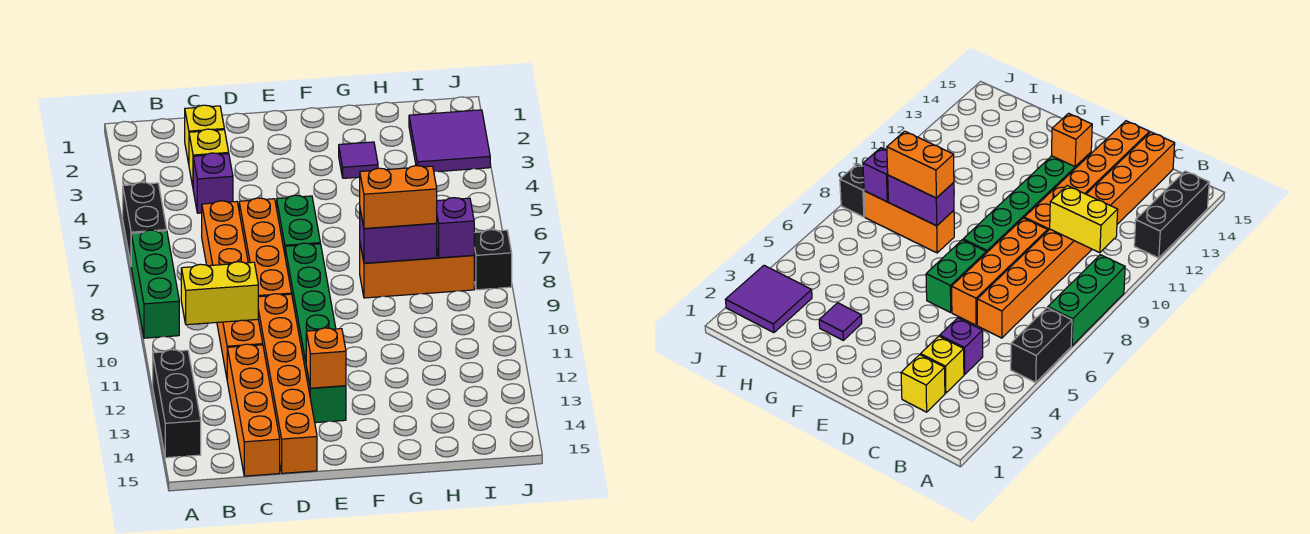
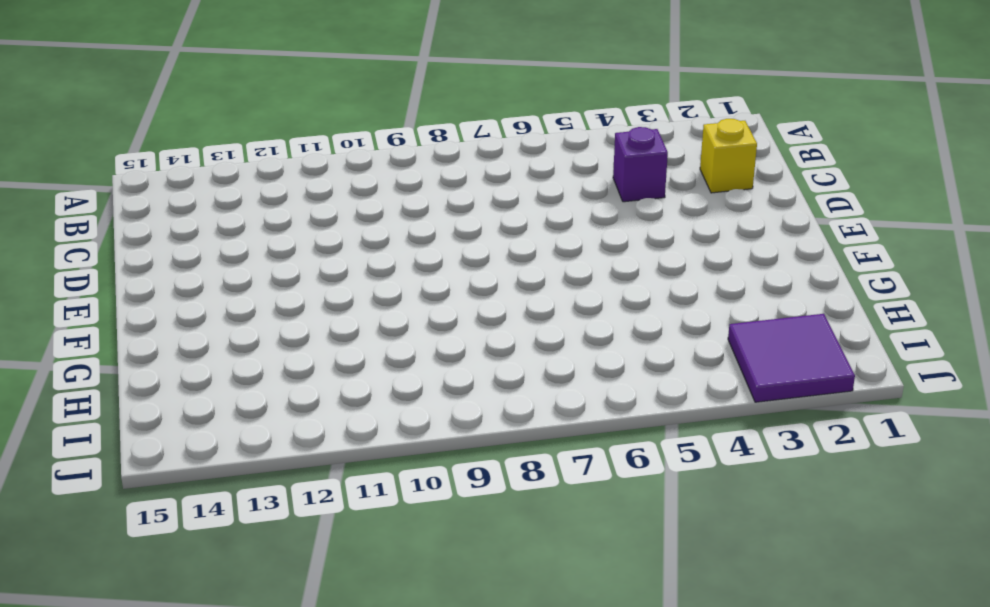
none -> black brick A5:A6 level 1
none -> green brick A7:A9 level 1
none -> black brick A12:A14 level 1

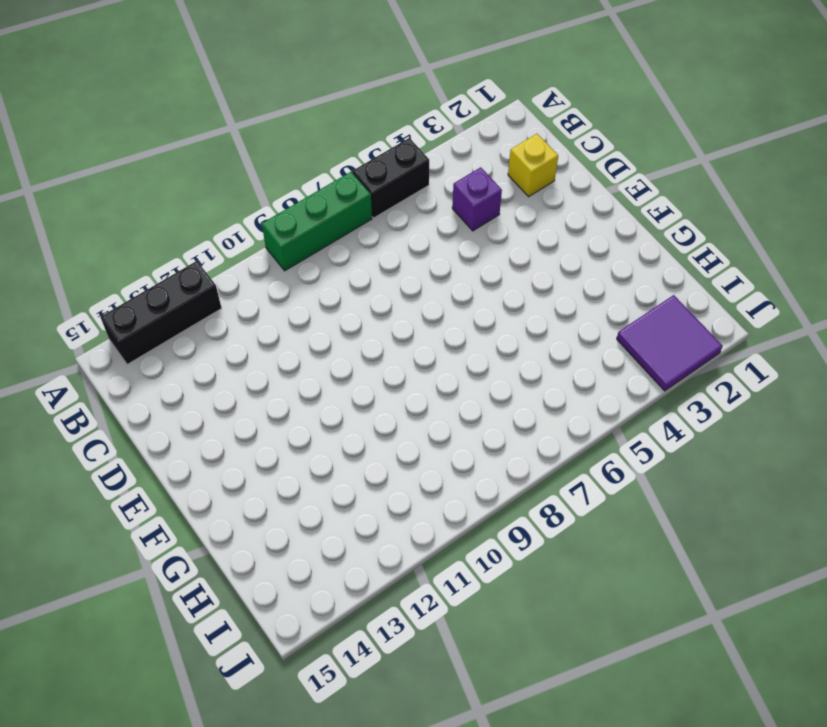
none -> yellow brick C3 level 1
none -> orange brick C6:C11 level 1
none -> orange brick C12:C15 level 1

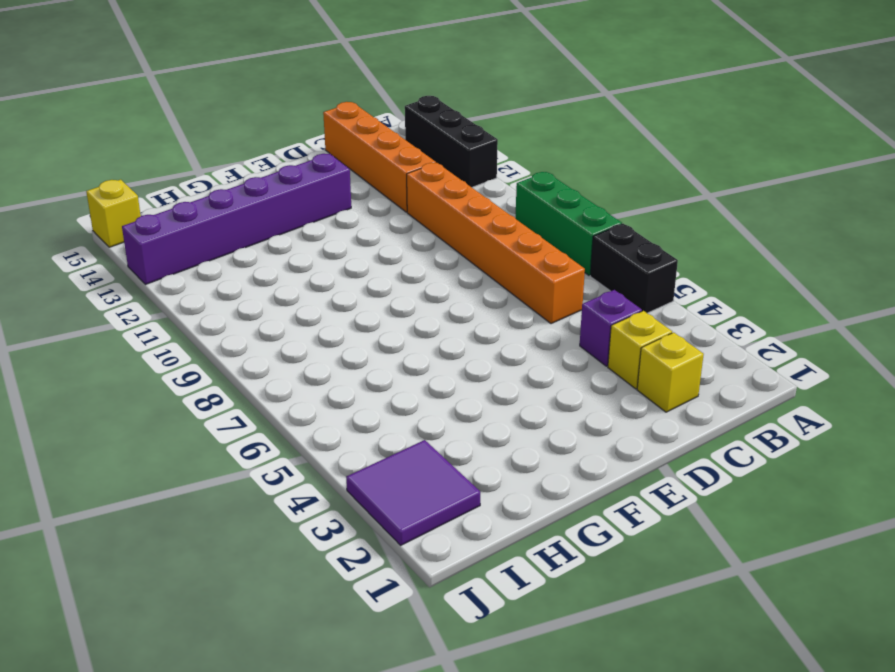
purple brick E13:J13 level 1 -> green brick E8:E13 level 1
yellow brick J15 level 1 -> none
none -> orange brick D6:D9 level 1
none -> orange brick D10:D15 level 1
none -> green brick E6:E7 level 1

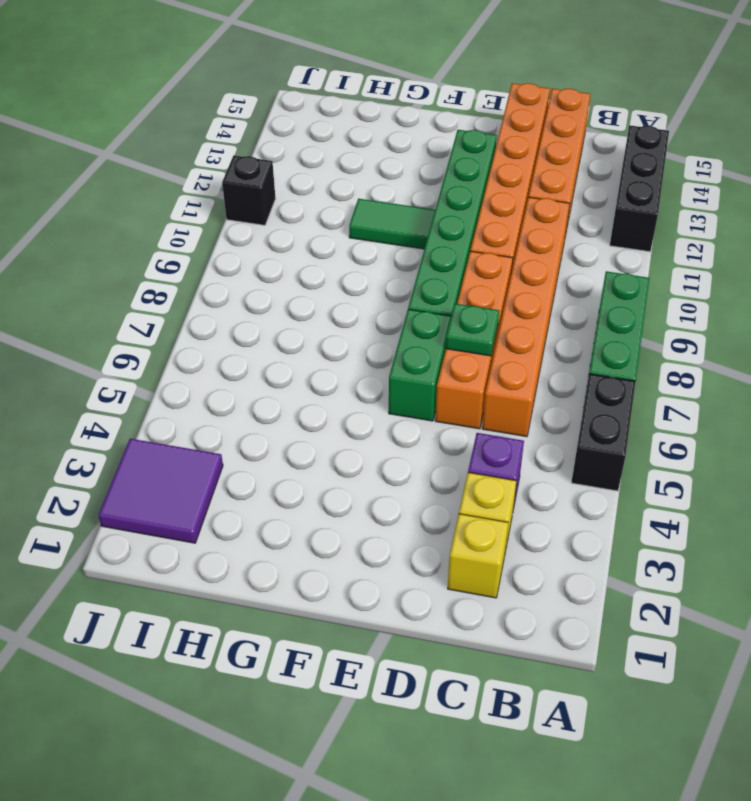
green plate D7 level 2 -> none
green tile F11:G11 level 1 -> none
black brick J11 level 1 -> black brick J8 level 1
none -> purple tile G3 level 1
none -> orange brick G8:I8 level 1
none -> yellow brick B10:C10 level 2

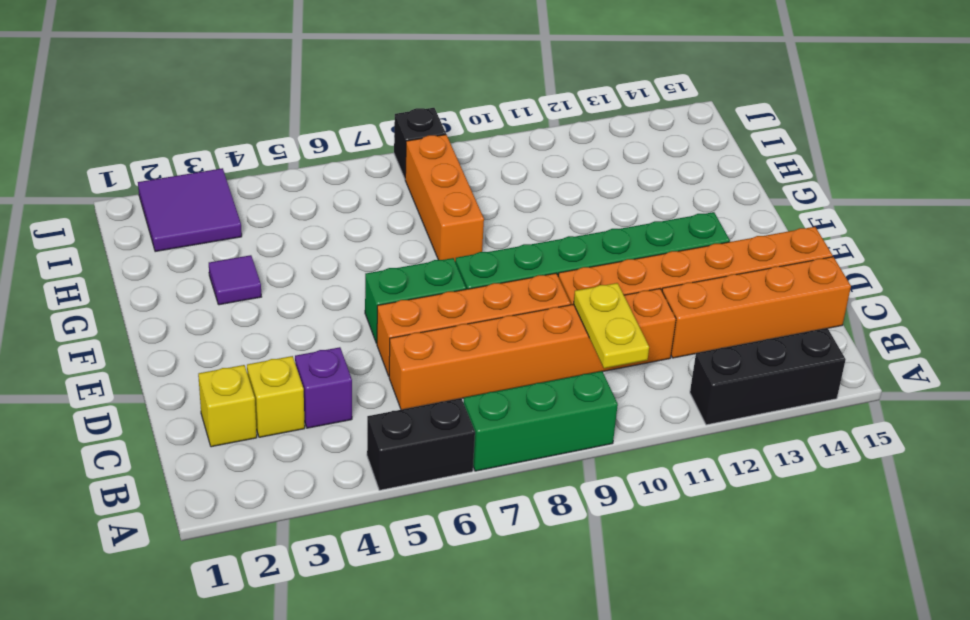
yellow plate B10:C10 level 2 -> yellow brick B10:C10 level 2
none -> orange brick E13 level 2
none -> purple brick G8:H8 level 2
none -> purple brick I8 level 2

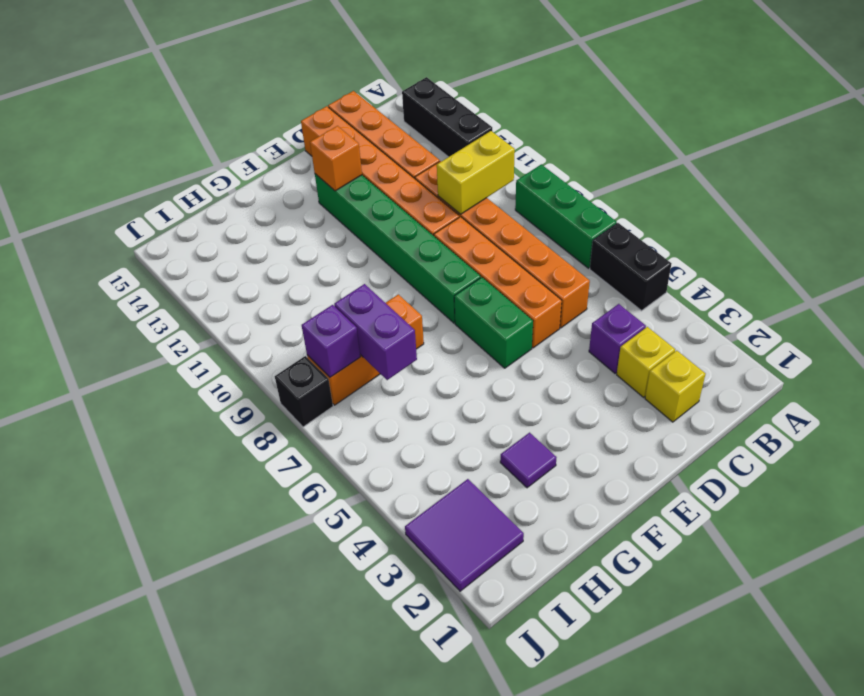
purple brick H7:H8 level 2 -> purple brick G8:H8 level 2
none -> orange brick G8:H8 level 3

